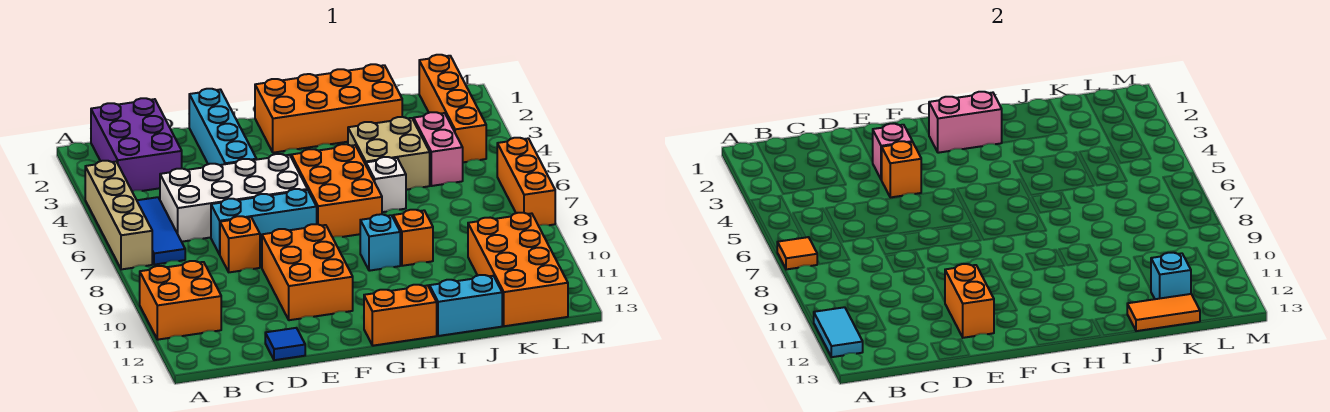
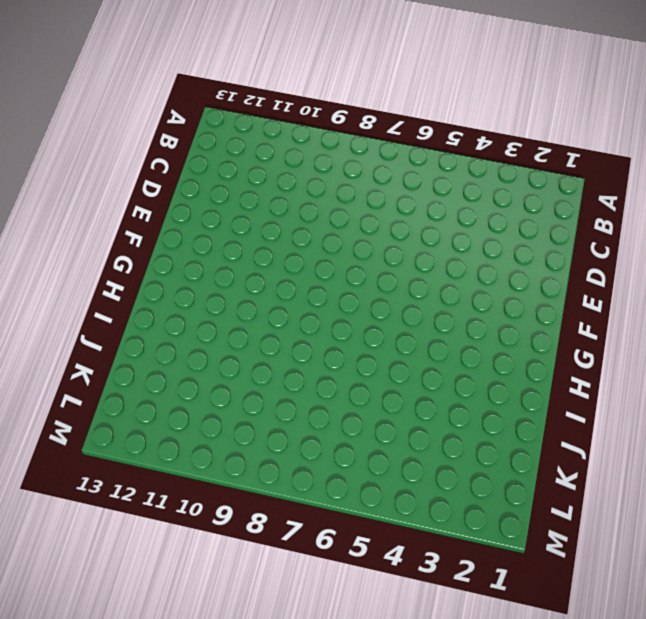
none -> tan brick A4:A7 level 1
none -> orange brick A10:B11 level 1
none -> purple brick B1:C3 level 1
none -> blue tile B5:B7 level 1

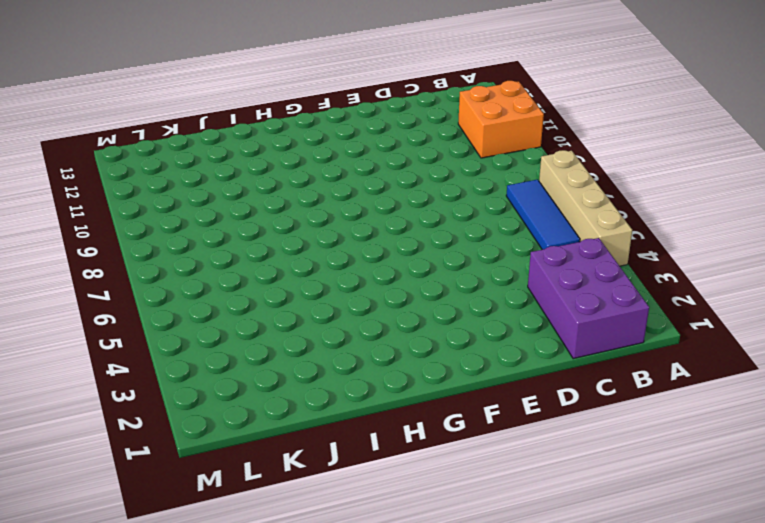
none -> white brick C5:F6 level 1
none -> cyan brick D7:F7 level 1
none -> orange brick D8 level 1
none -> blue tile D13 level 1

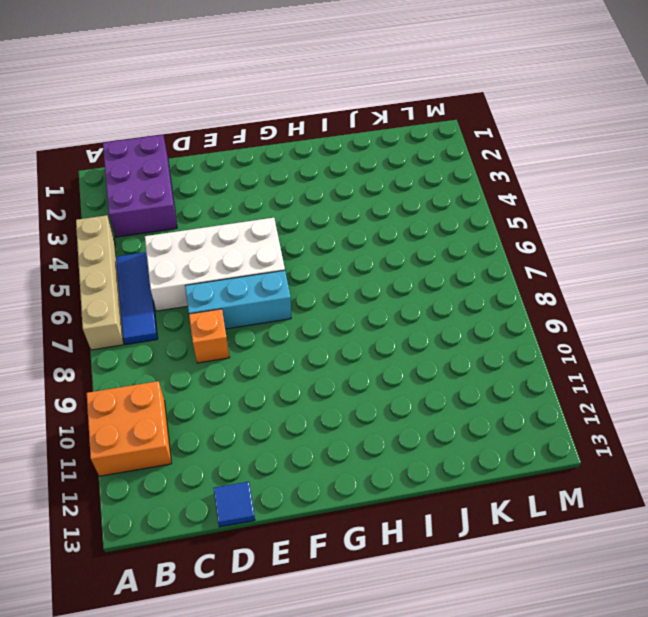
none -> cyan brick E1:E4 level 1
none -> orange brick E9:F11 level 1
none -> orange brick G1:J2 level 1
none -> orange brick G5:H7 level 1

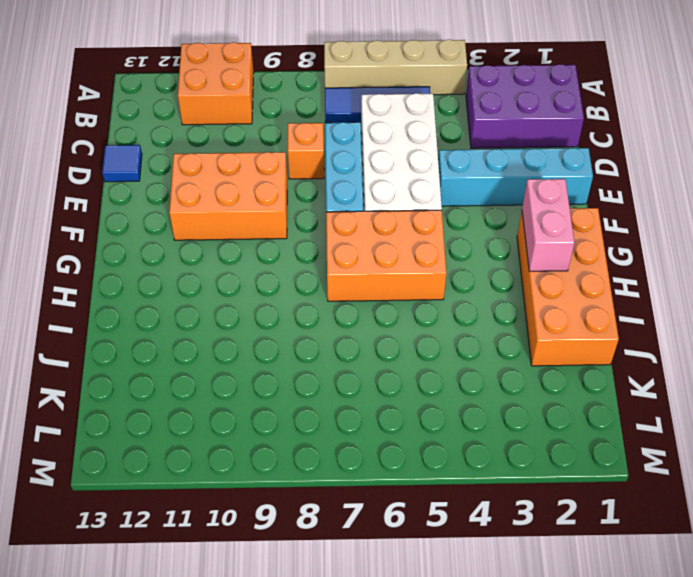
none -> orange brick G13:H13 level 1
none -> cyan brick H9 level 1
none -> tan brick I4:J5 level 1
none -> white brick I6 level 1

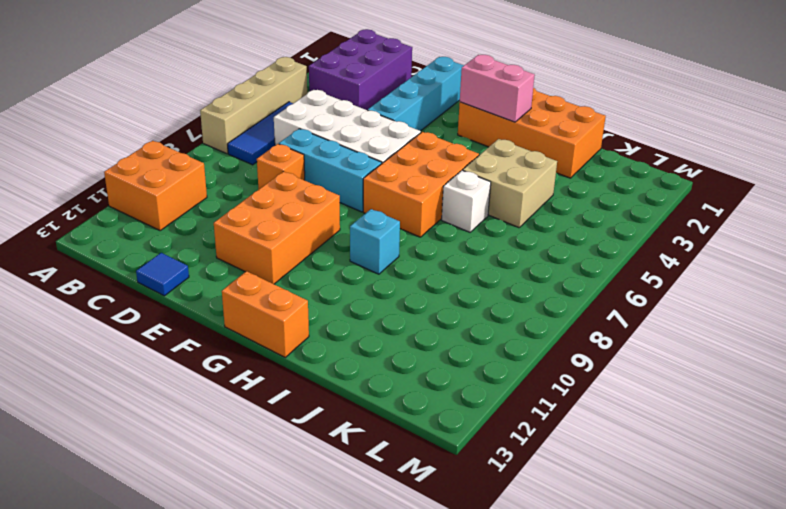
none -> orange brick I9 level 1
none -> cyan brick I13:J13 level 1
none -> pink brick K4:K5 level 1
none -> orange brick K10:L13 level 1

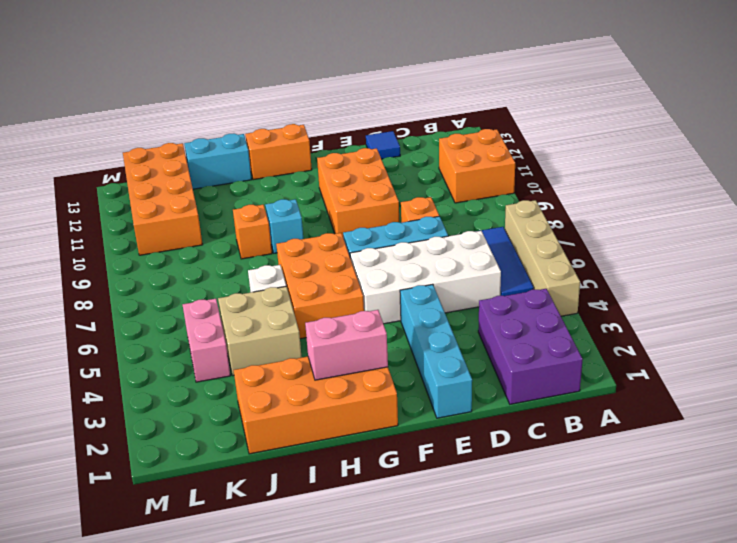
none -> orange brick L1:L4 level 1
none -> orange brick M6:M8 level 1
none -> orange tile A7 level 2
none -> cyan tile A11:A12 level 2

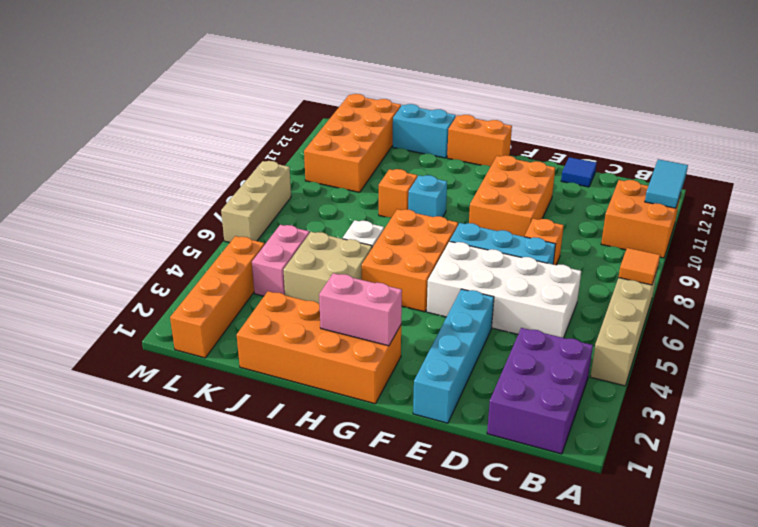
tan brick M6:M8 level 1 -> orange brick M6:M8 level 1
none -> blue tile B5:B7 level 1
none -> pink brick E3 level 2
none -> orange brick E4 level 2
none -> orange brick E11:E12 level 2

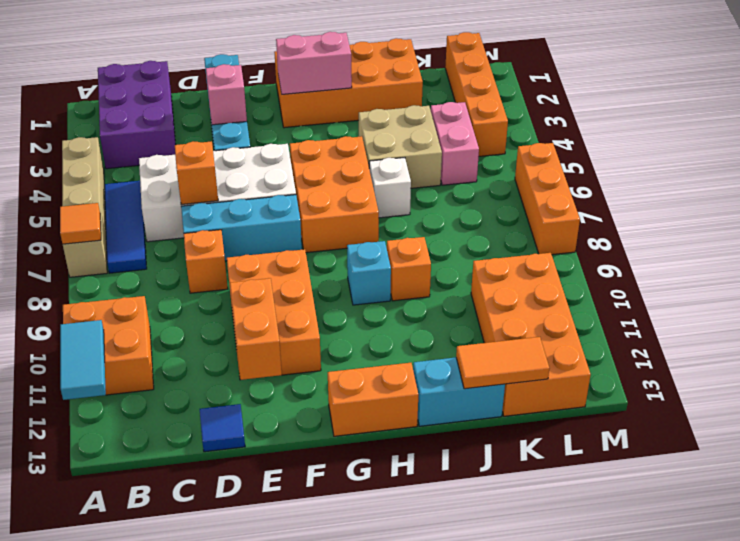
orange brick D6 level 2 -> orange brick E4 level 2
none -> cyan brick K12 level 2

